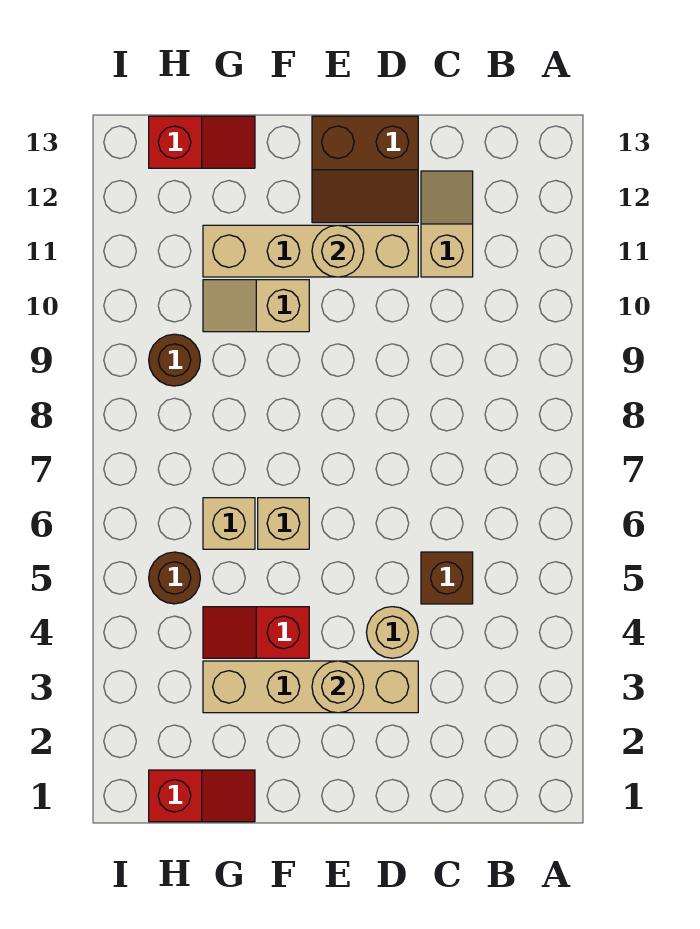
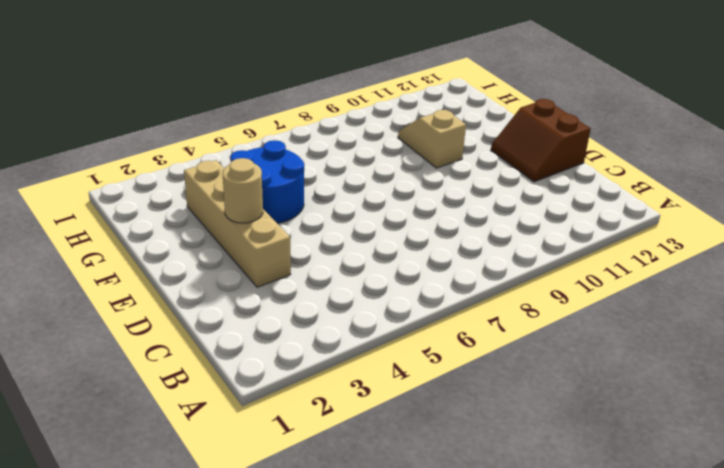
blue round brick F4:G5 level 1 -> red slope F4:G4 level 1 top F
none -> brown brick C5 level 1
none -> tan slope C11:C12 level 1 top 11
none -> tan round brick D4 level 1

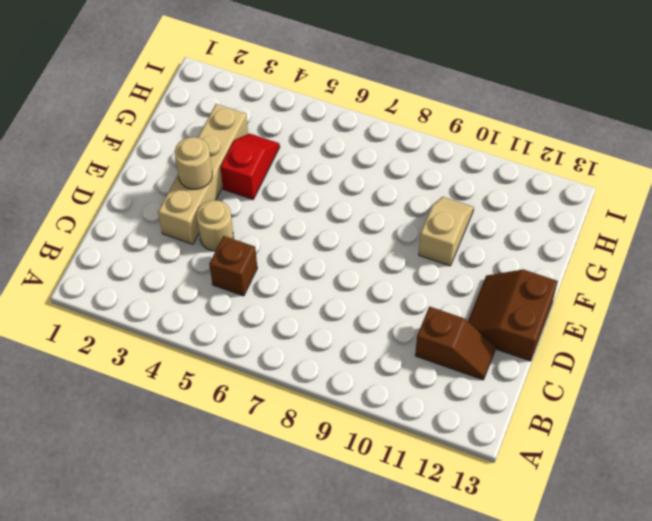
brown slope C11:C12 level 1 top 11 -> tan slope C11:C12 level 1 top 11
none -> tan brick D11:G11 level 1
none -> tan brick F6 level 1
none -> red slope G1:H1 level 1 top H

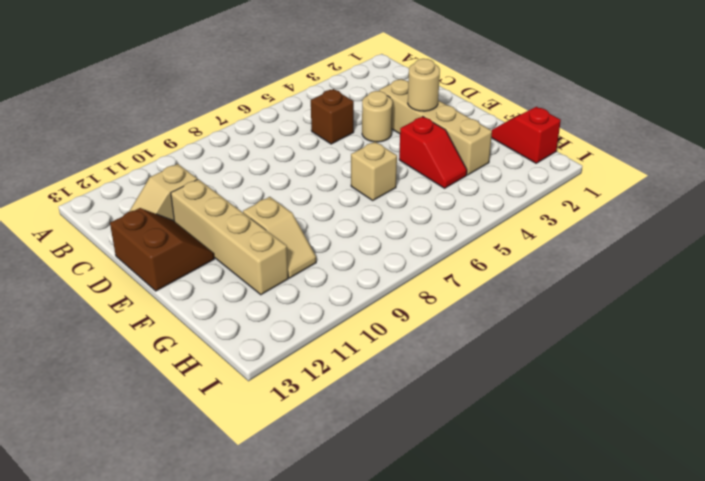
none -> tan brick G6 level 1
none -> red slope G13:H13 level 1 top H
none -> brown round brick H5 level 1

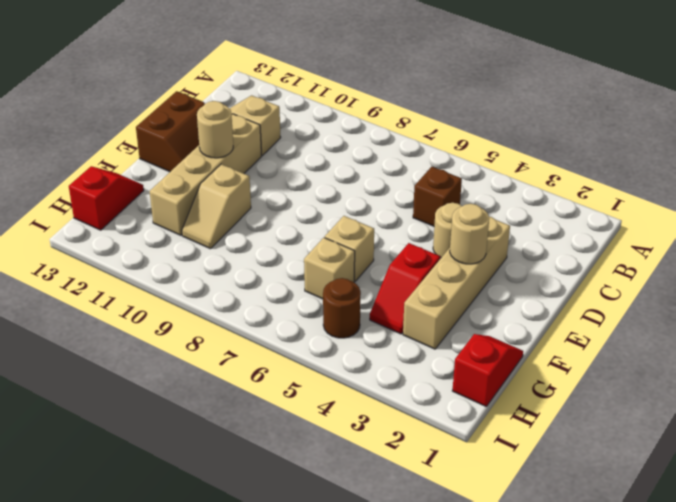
none -> brown round brick H9 level 1

